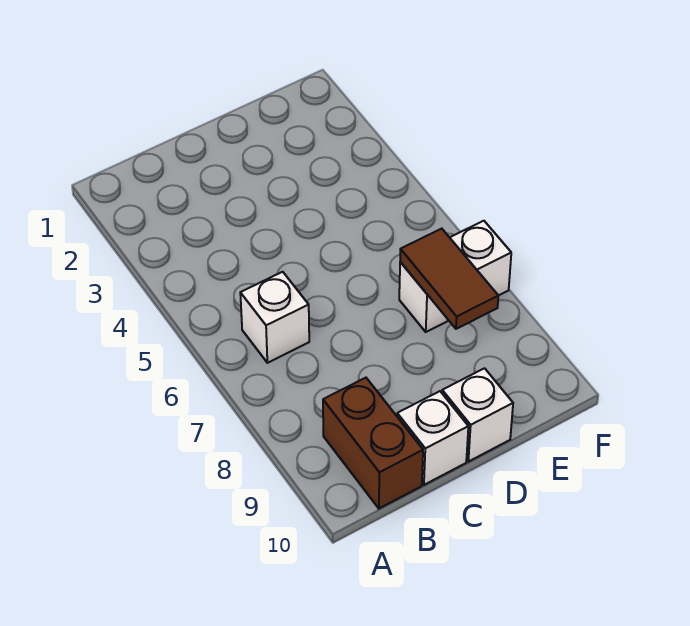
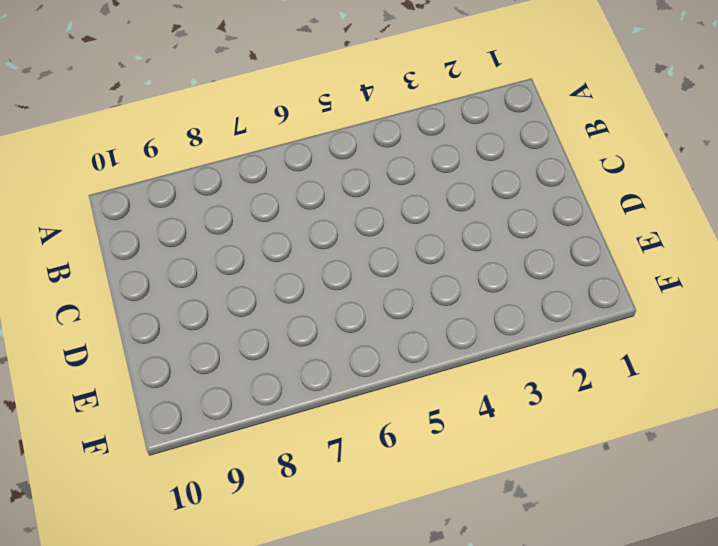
none -> white brick B6 level 1
none -> brown brick B9:B10 level 1

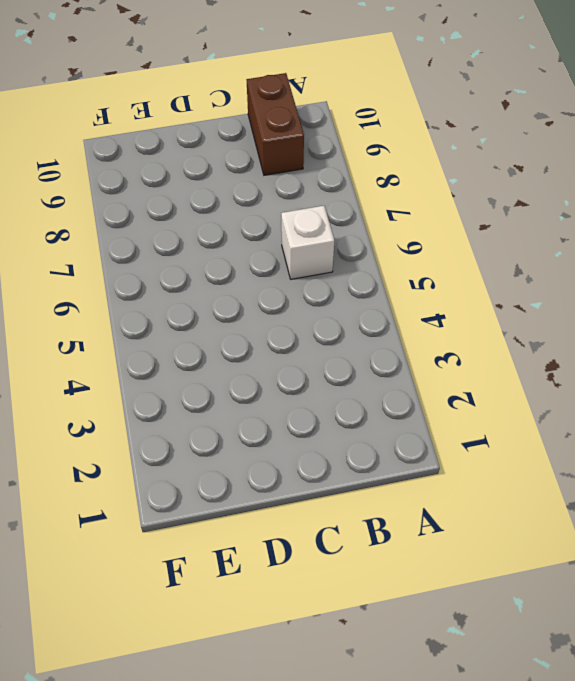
none -> white brick C10 level 1
none -> white brick D10 level 1

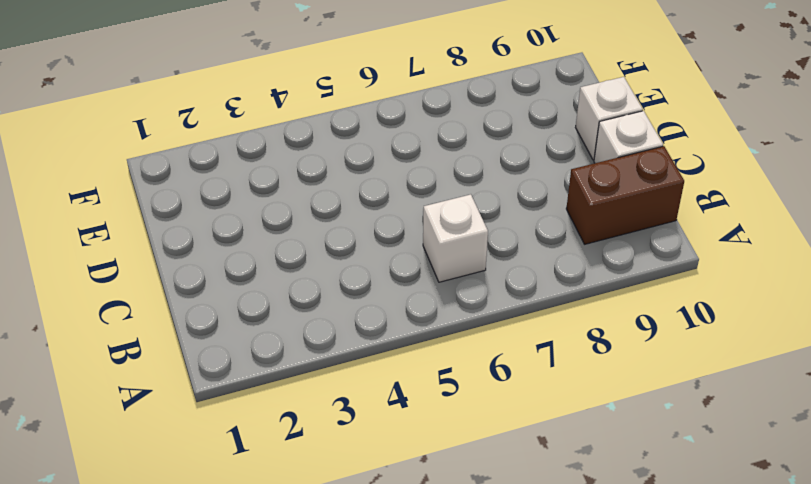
none -> white brick E7:F7 level 1
none -> brown tile E7:E8 level 2

